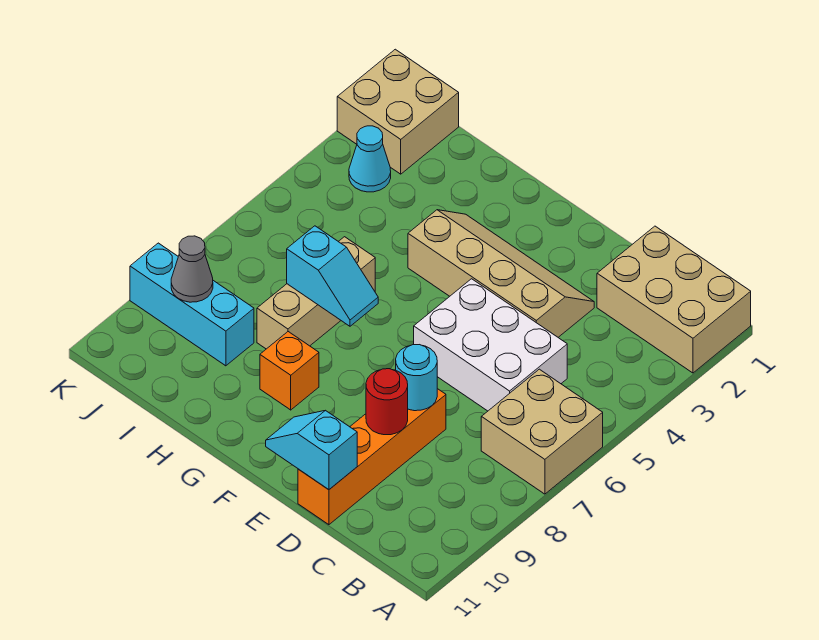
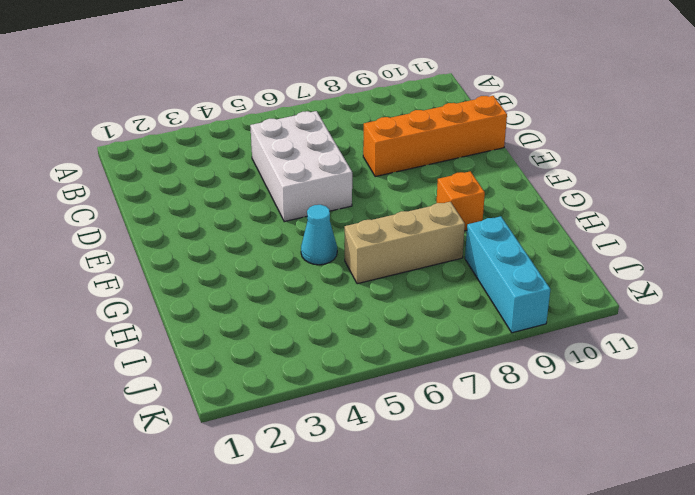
cyan cone G5 level 1 -> cyan cone J3 level 1
none -> tan brick A1:C2 level 1
none -> tan brick A6:B7 level 1
none -> tan slope D3:G4 level 1 top 4

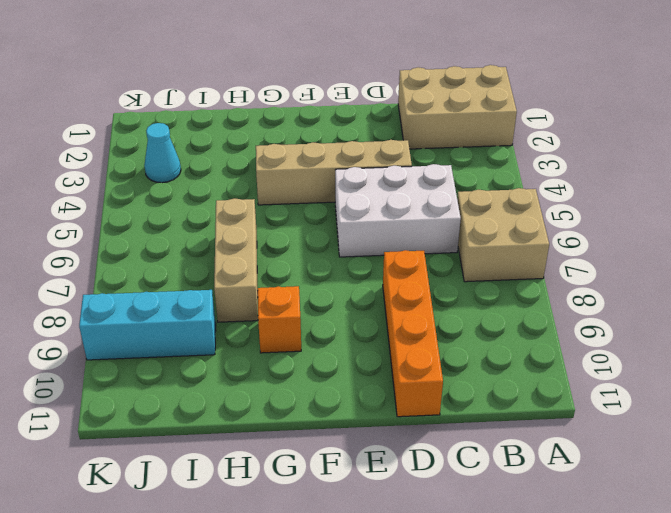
none -> tan brick J1:K2 level 1
none -> cyan round brick D8 level 2
none -> red round brick D9 level 2

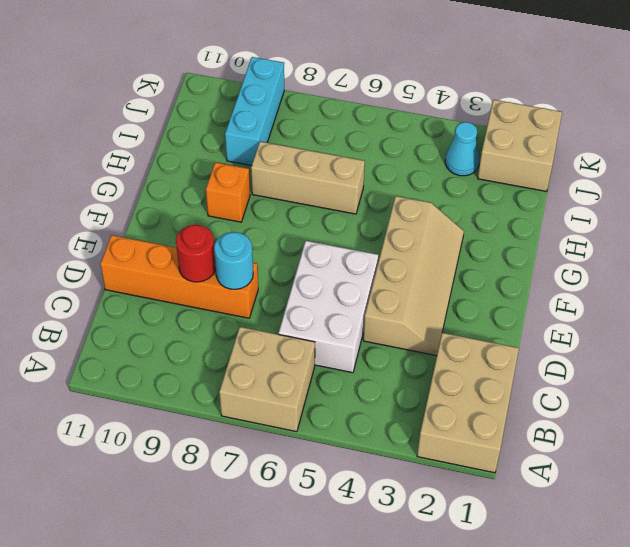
none -> cyan slope D11:E11 level 2 top D
none -> cyan slope G7:H7 level 2 top H
none -> grey cone J9 level 2

